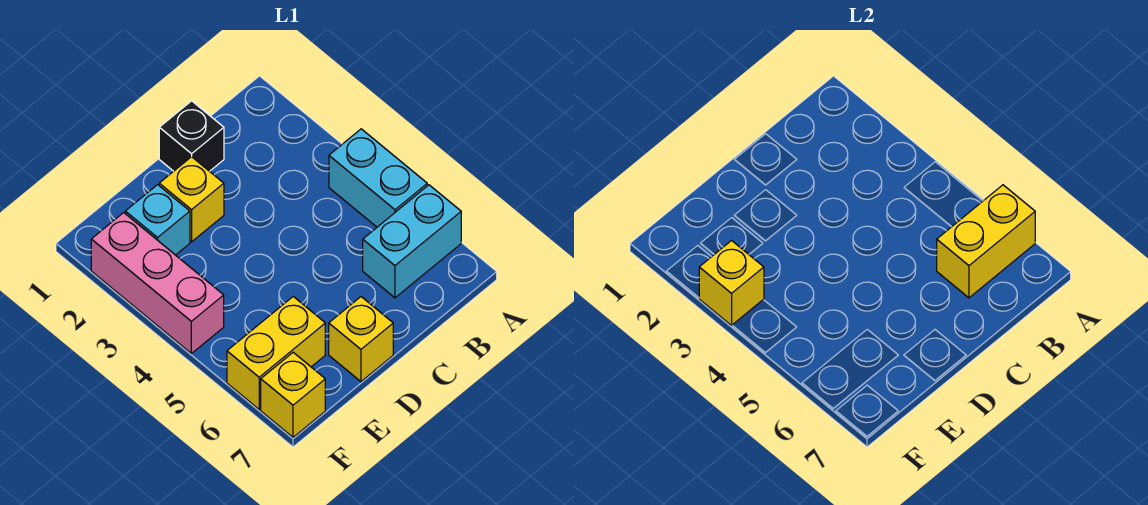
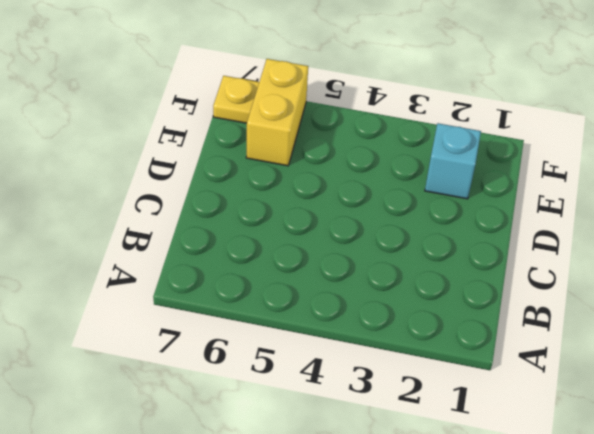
yellow plate F7 level 1 -> yellow brick F7 level 1
none -> cyan brick A4:A5 level 1
none -> cyan brick A6:B6 level 1

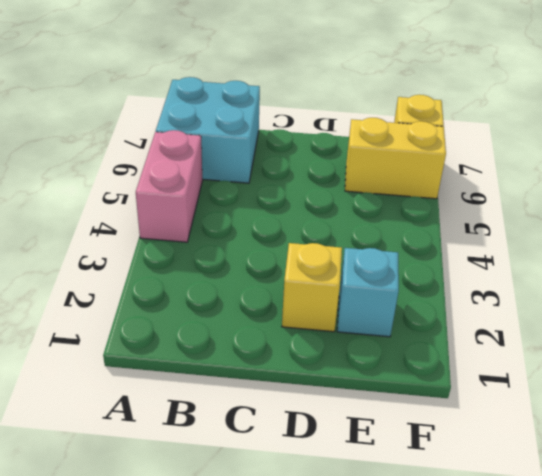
pink brick A4:A5 level 1 -> cyan brick A4:A5 level 1
cyan brick A6:B7 level 1 -> cyan brick A6:B6 level 1
none -> black brick C1 level 1
none -> yellow brick D7 level 1

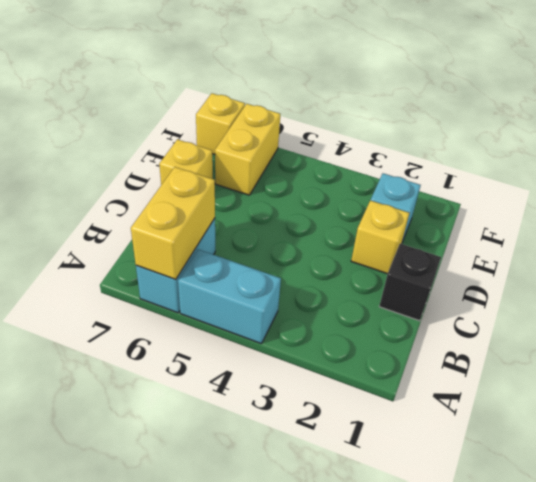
none -> pink brick F2:F4 level 1
none -> yellow brick F3 level 2

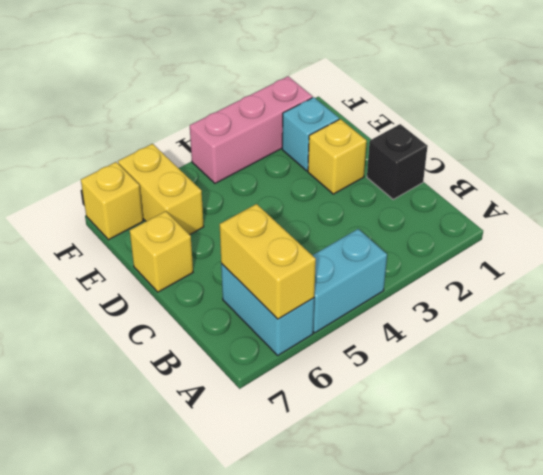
none -> yellow brick F3 level 2

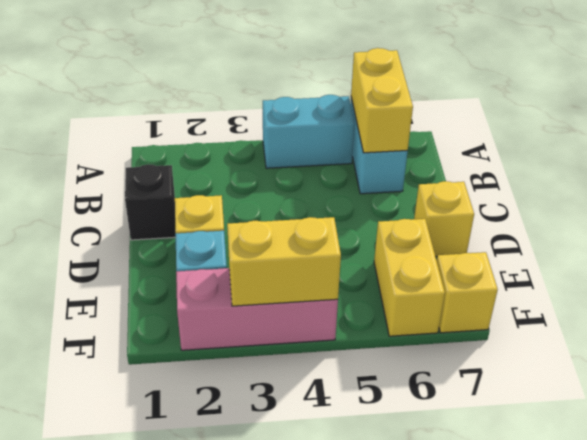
yellow brick F3:F4 level 2 -> yellow brick F3 level 2

